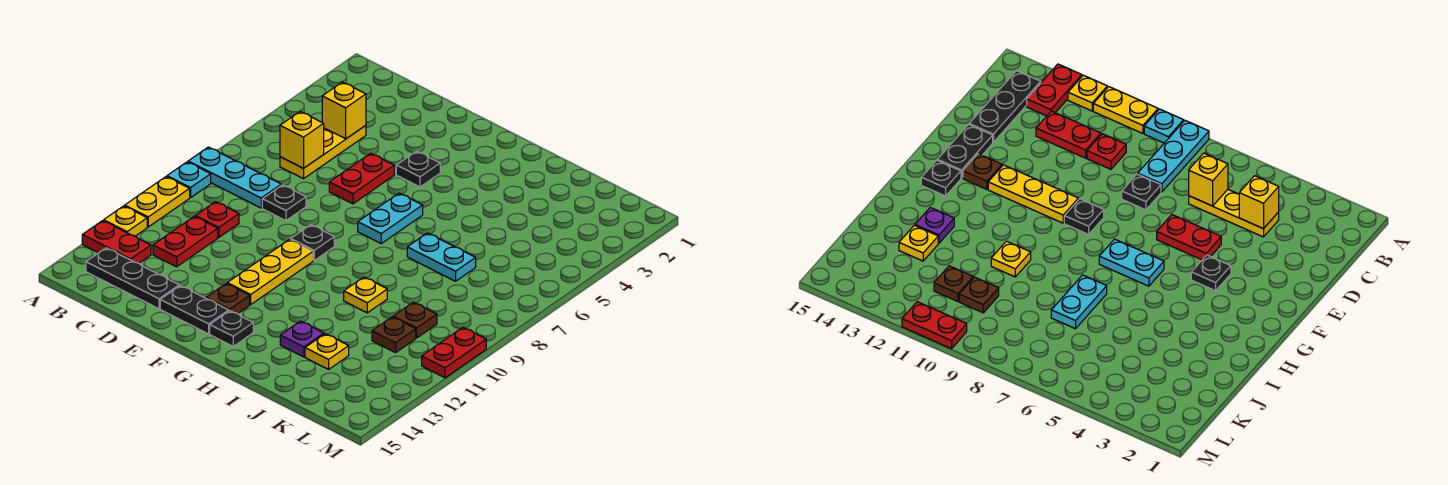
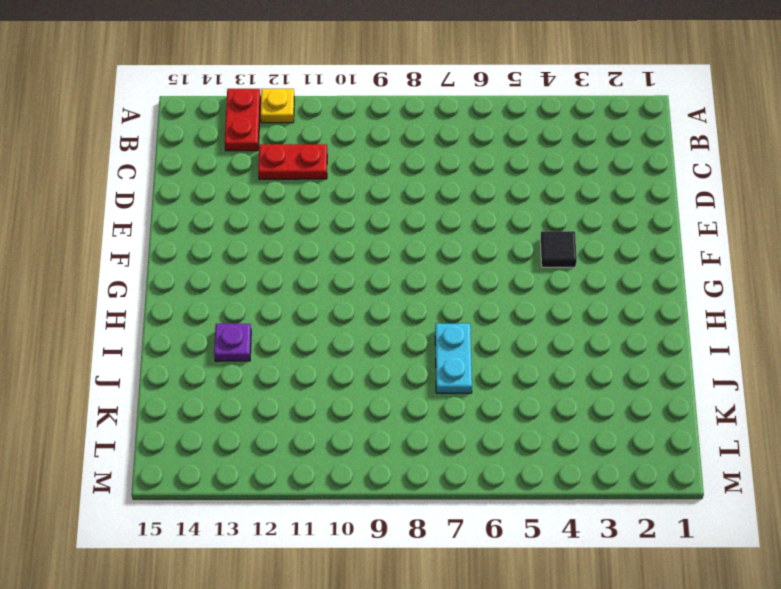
black tile F4 level 1 -> black plate F4 level 1
none -> cyan plate A8:C8 level 1
none -> cyan plate A9 level 1
none -> yellow plate A10:A11 level 1

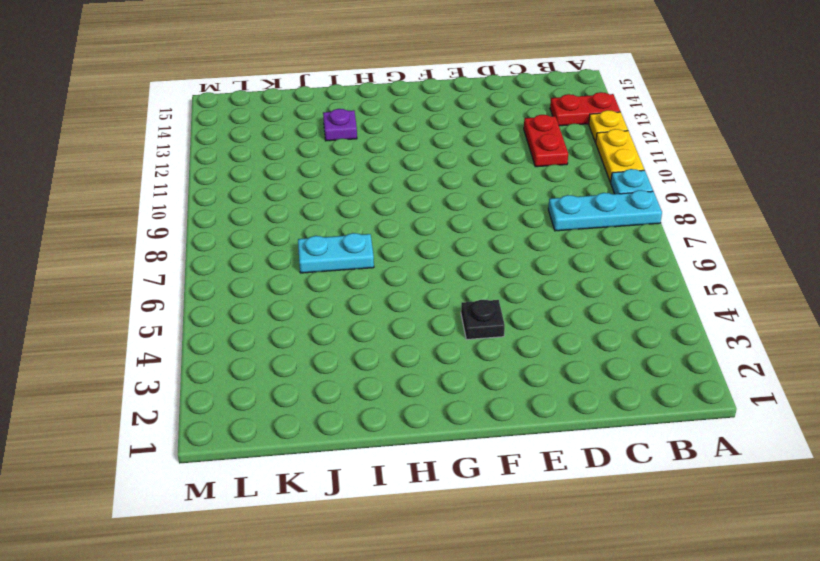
none -> black plate B14:D14 level 1
none -> yellow plate C4:C6 level 1
none -> red plate C10 level 1

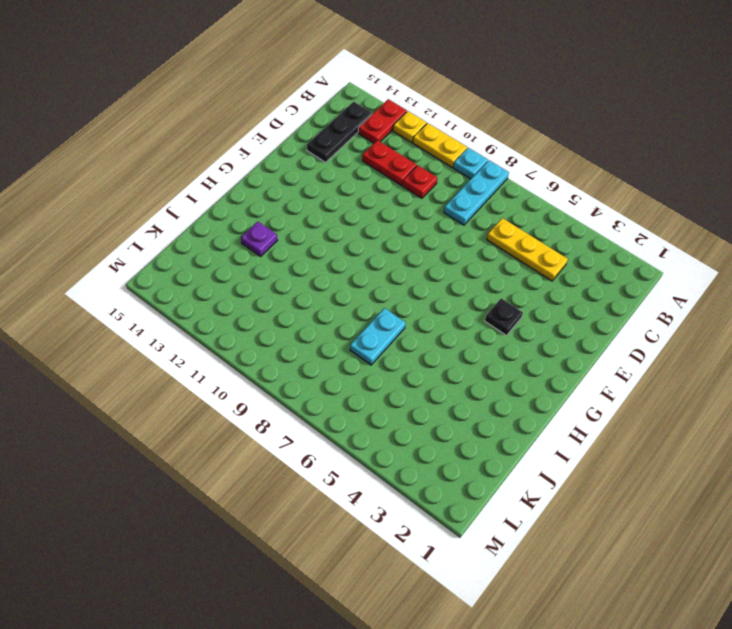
none -> black plate D8 level 1
none -> red plate E5:E6 level 1
none -> black plate E14:F14 level 1

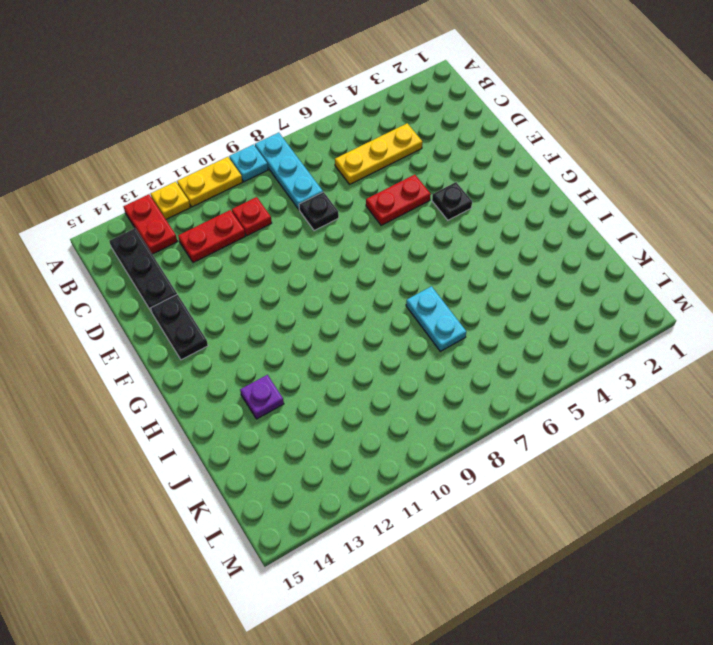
none -> black plate F9 level 1
none -> yellow plate F10:F12 level 1
none -> brown plate F13 level 1

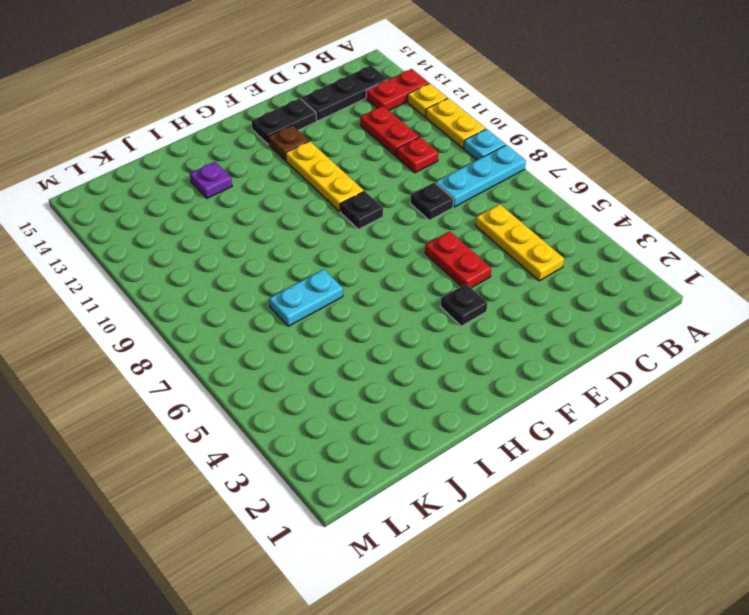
none -> cyan plate G6:G7 level 1
none -> black plate G14 level 1
none -> yellow plate I10 level 1

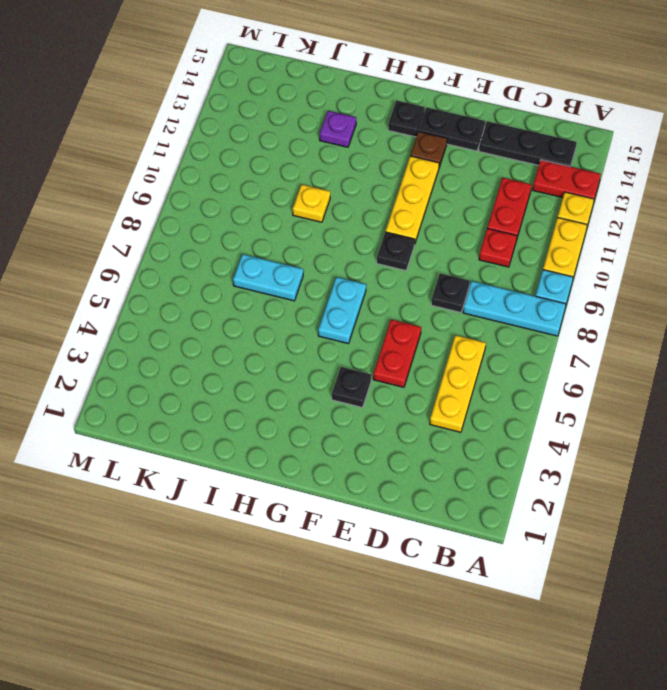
none -> yellow plate J13 level 1
none -> brown plate K10 level 1
none -> brown plate K11 level 1

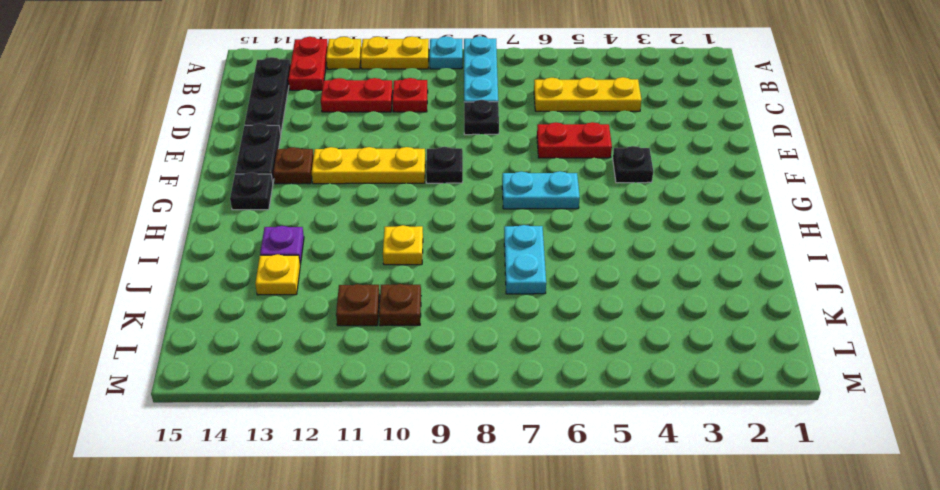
none -> red plate M10:M11 level 1
none -> yellow brick C4 level 2
none -> yellow brick C6 level 2

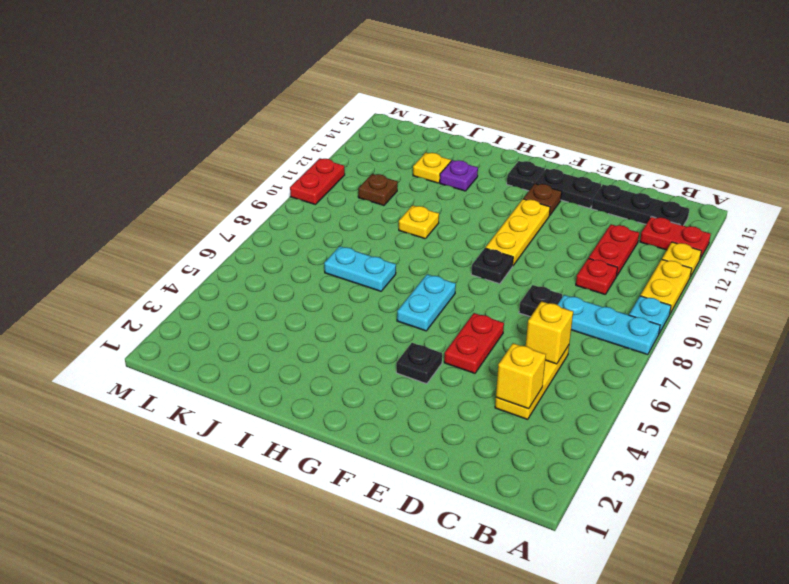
none -> brown plate K10 level 1

